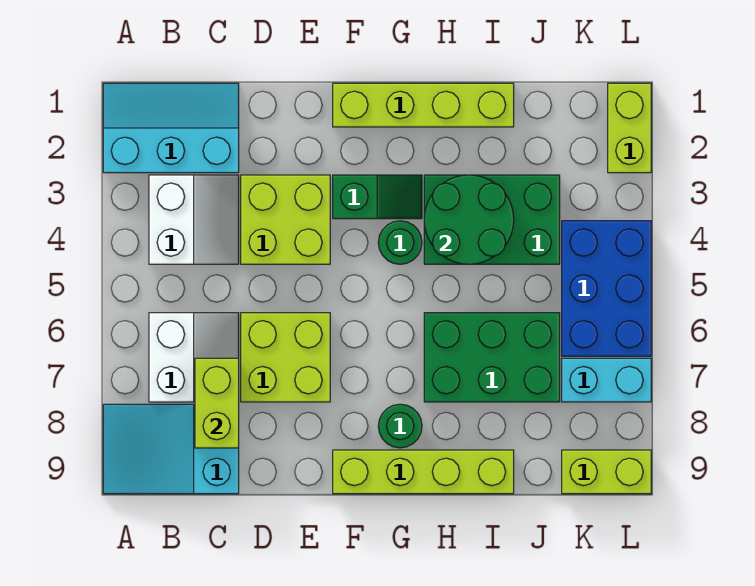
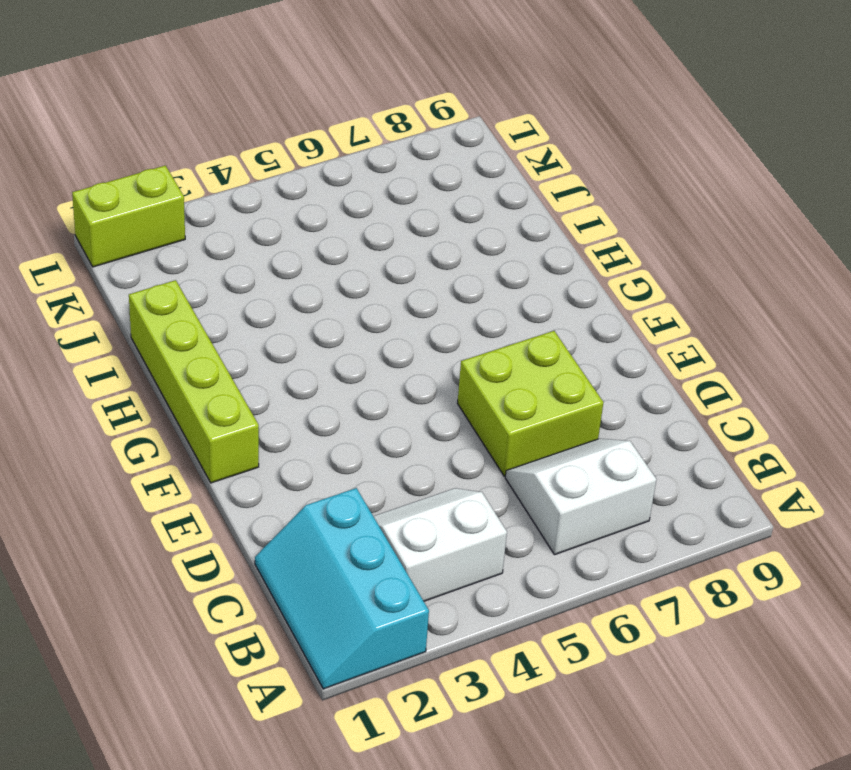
none -> cyan slope A8:C9 level 1 top C
none -> lime brick D3:E4 level 1
none -> green slope F3:G3 level 1 top F

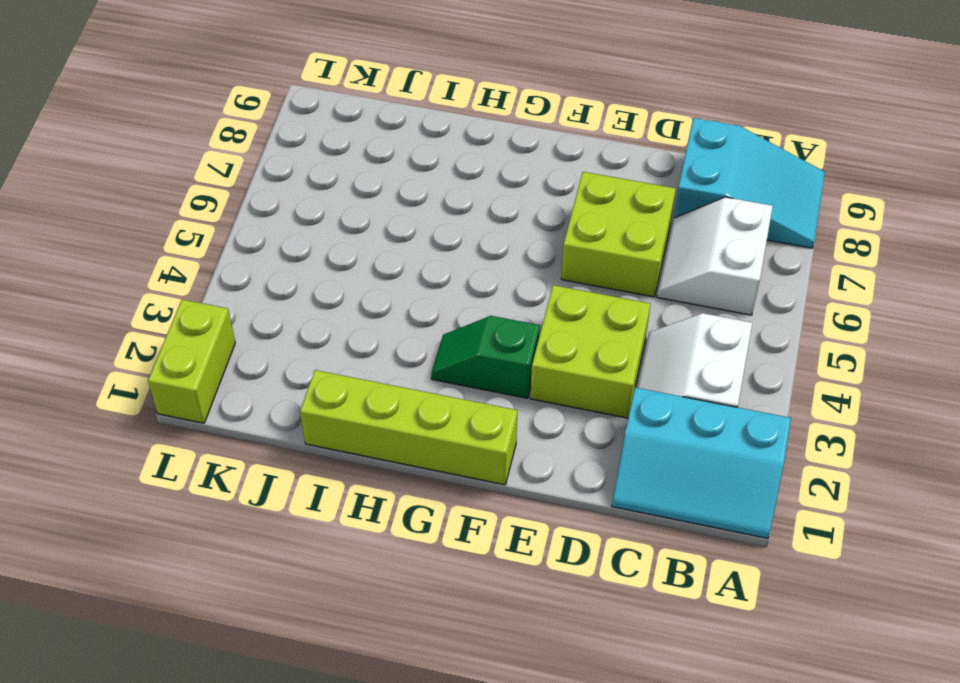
none -> lime brick F9:I9 level 1
none -> green round brick G4 level 1
none -> green round brick G8 level 1

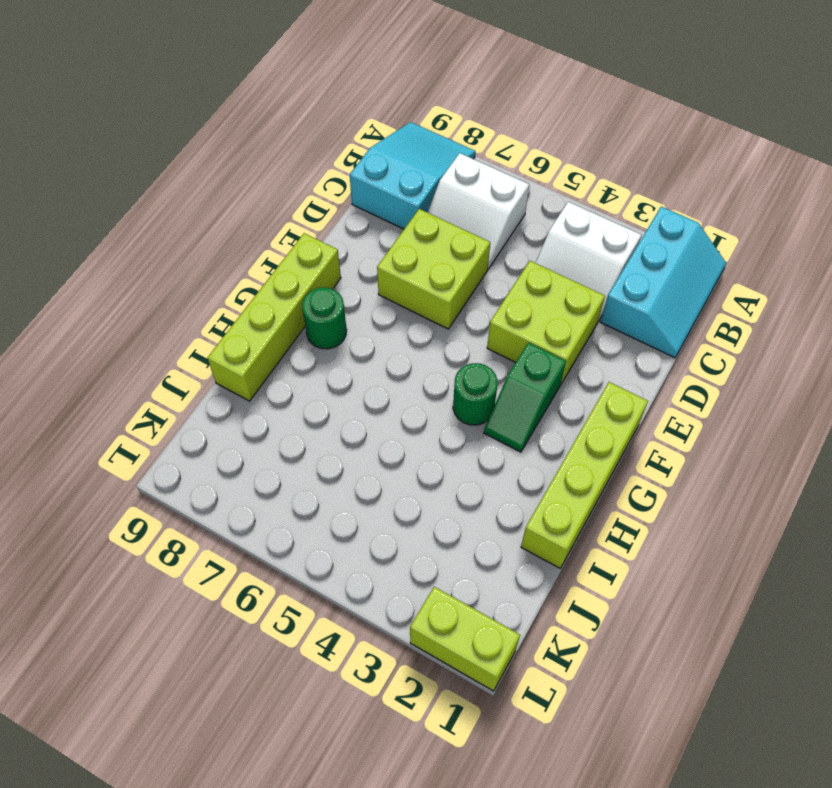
none -> green brick H3:J4 level 1
none -> green brick H6:J7 level 1
none -> blue brick K4:L6 level 1

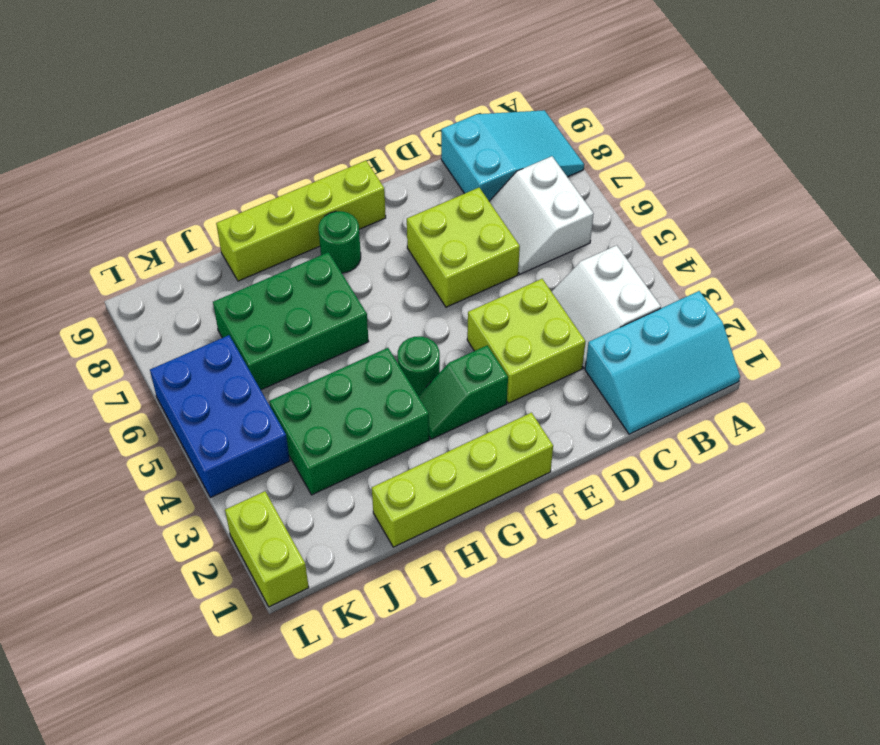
none -> cyan brick K7:L7 level 1
none -> lime brick K9:L9 level 1
none -> lime brick C7:C8 level 2

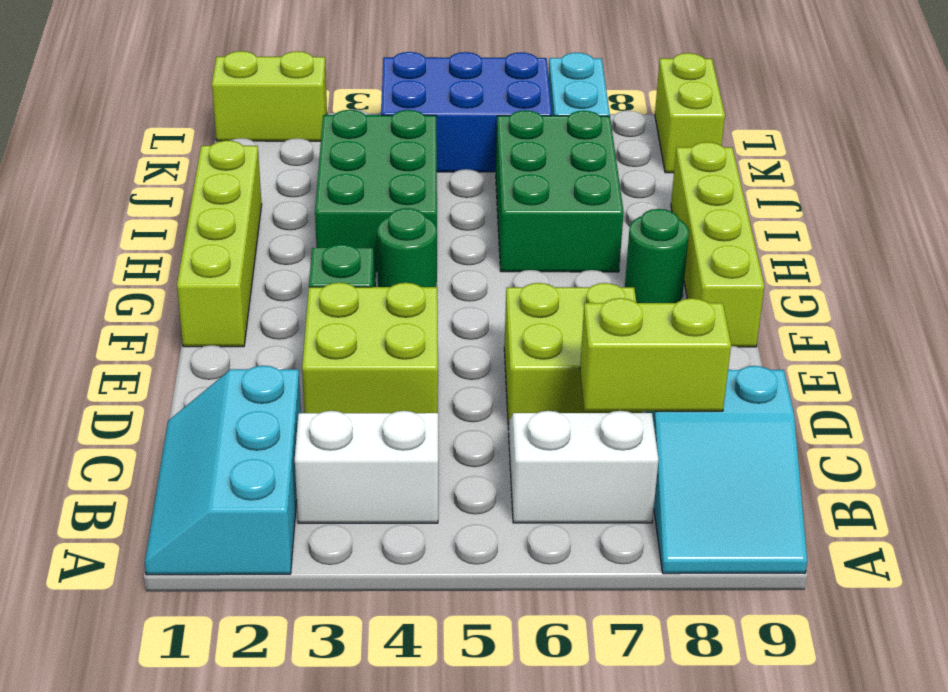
none -> green round brick H3:I4 level 2

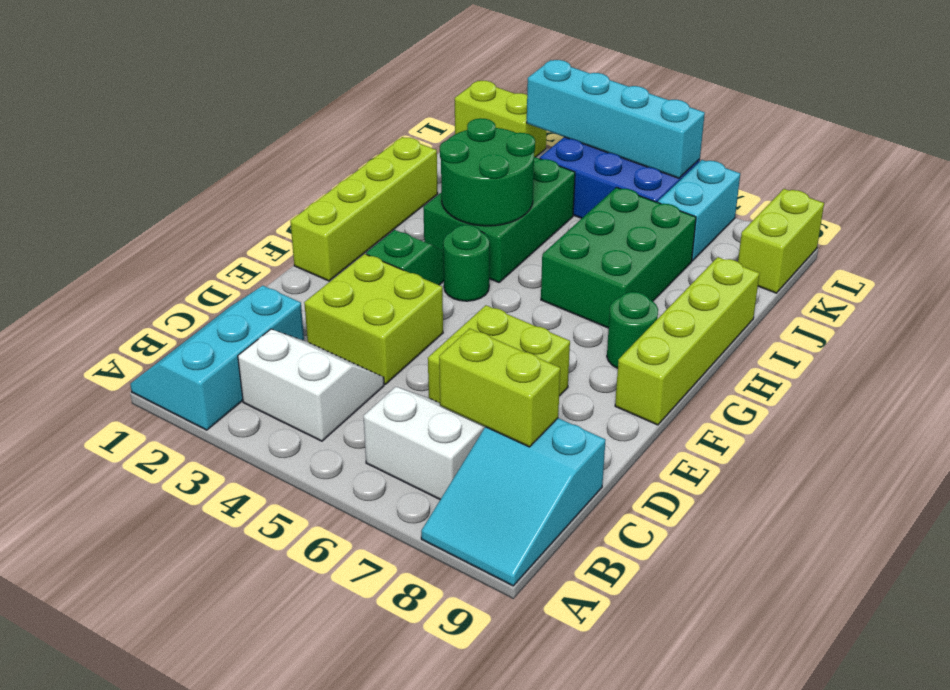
cyan brick L3:L6 level 2 -> none

